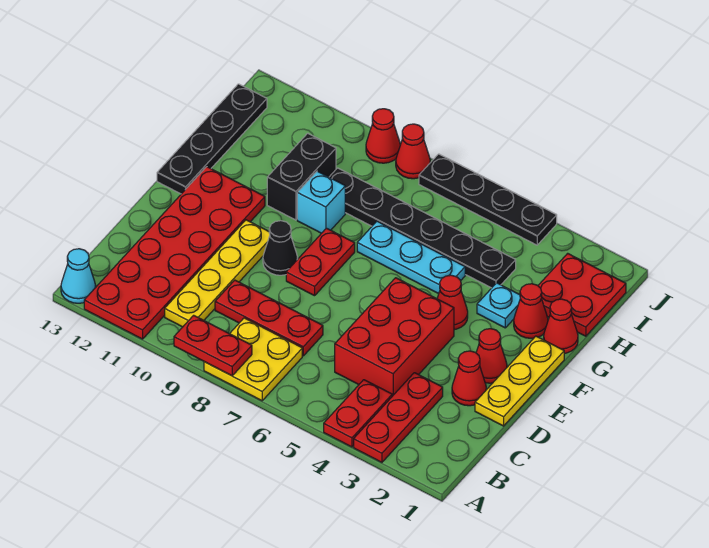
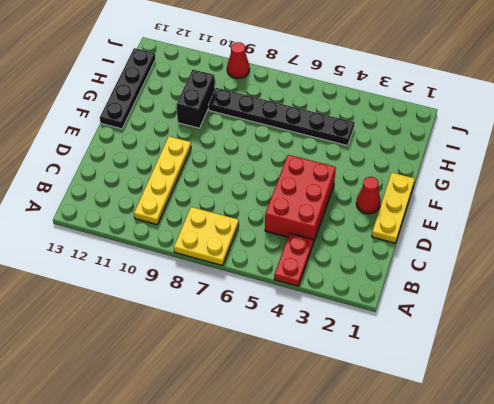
none -> red plate A3:C3 level 1
none -> red plate A11:F12 level 1
none -> cyan cone A13 level 1

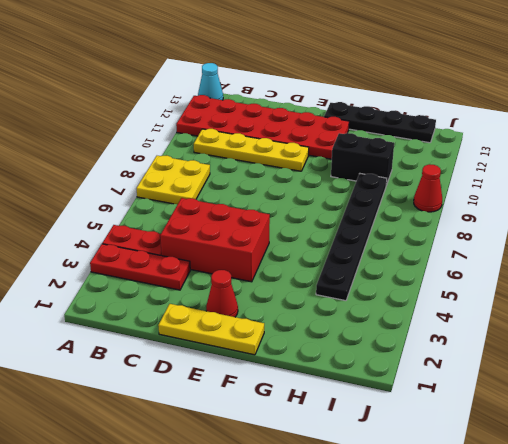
none -> red plate C7:C9 level 1
none -> red cone D2 level 1
none -> red plate E8:F8 level 1

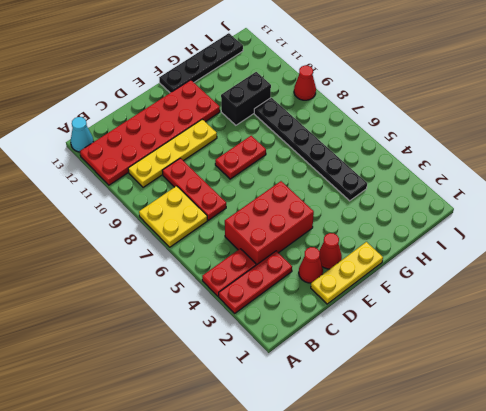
none -> black cone E9 level 1
none -> red cone F4 level 1
none -> red cone G1 level 1

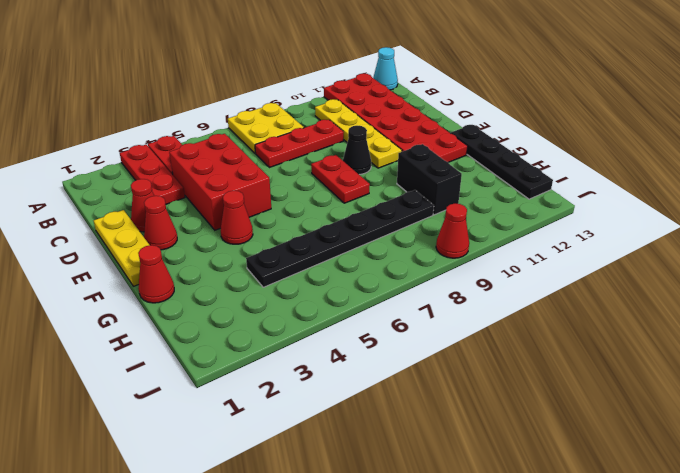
none -> red cone G2 level 1
none -> cyan plate G3 level 1
none -> cyan plate G5:G7 level 1

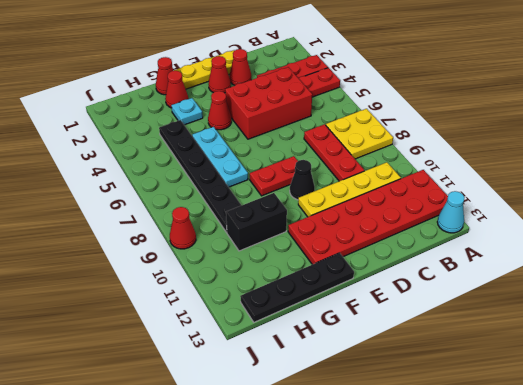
none -> cyan brick G9 level 1
none -> red plate H1:I2 level 1
none -> black plate J4:J7 level 1

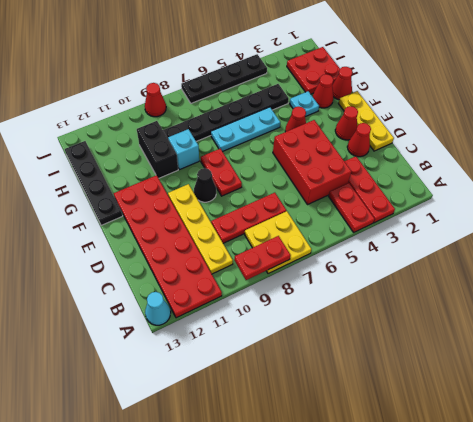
none -> red cone J8 level 1

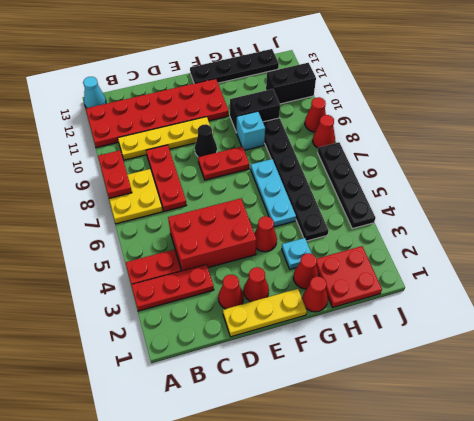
black brick I11:J11 level 1 -> none

